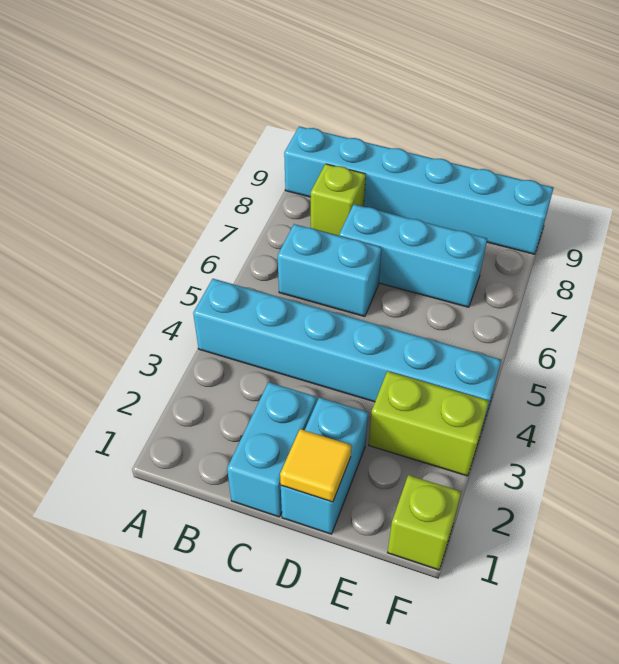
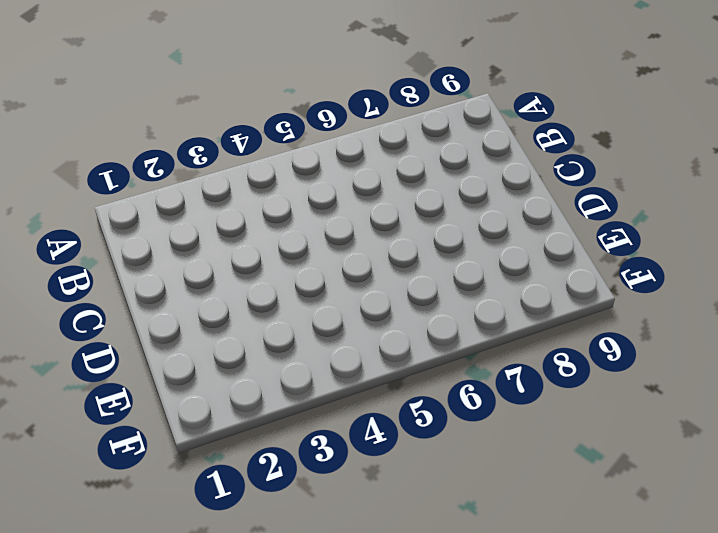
none -> cyan brick A4:F4 level 1
none -> cyan brick A9:F9 level 1

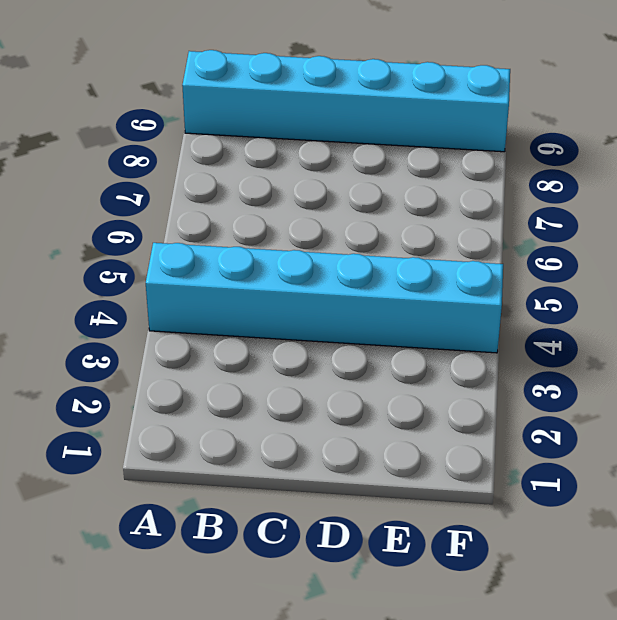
none -> cyan brick B6:C6 level 1
none -> lime brick B8 level 1

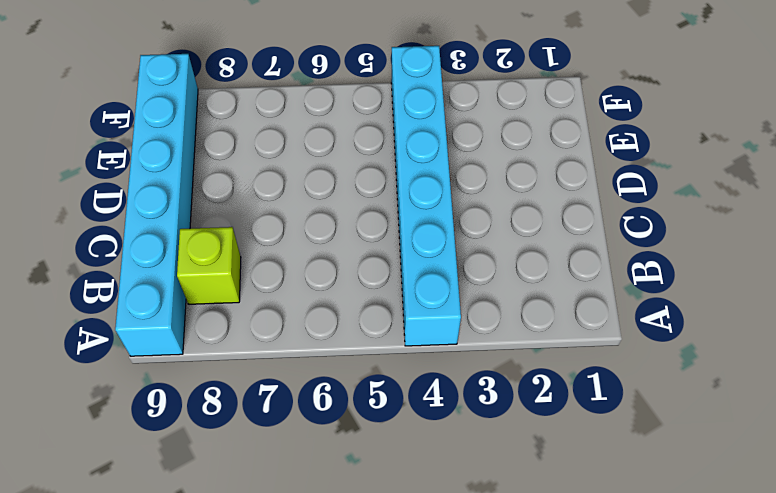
none -> cyan brick B6:C6 level 1
none -> cyan brick C1:C2 level 1

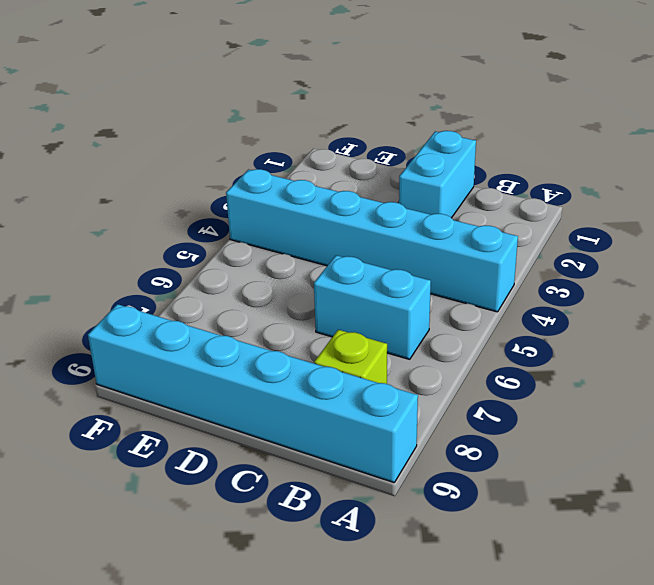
none -> cyan brick C7:E7 level 1
none -> cyan brick D1:D2 level 1

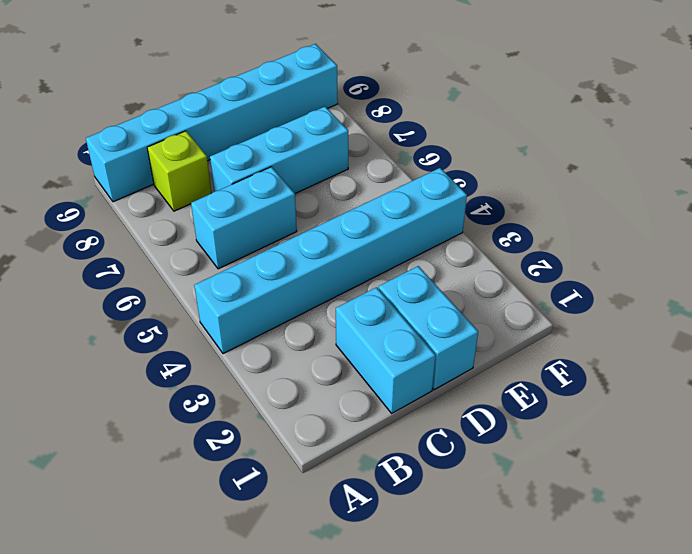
none -> lime brick E3:F3 level 1
none -> lime brick F1 level 1

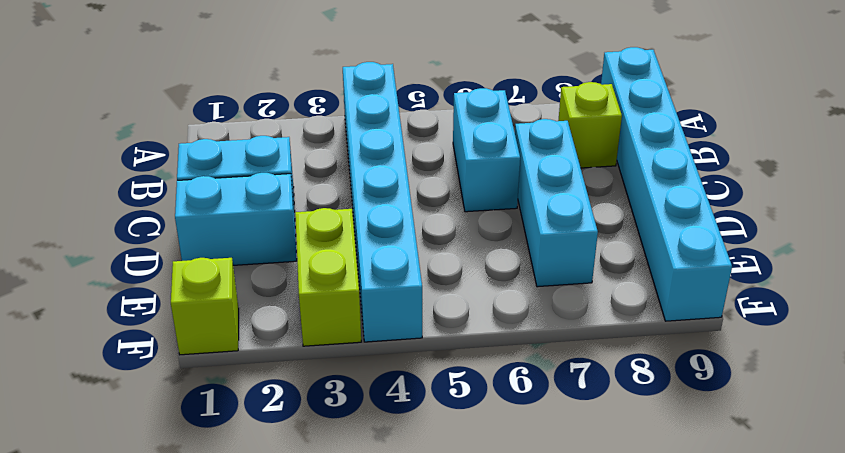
none -> yellow tile D1 level 2

